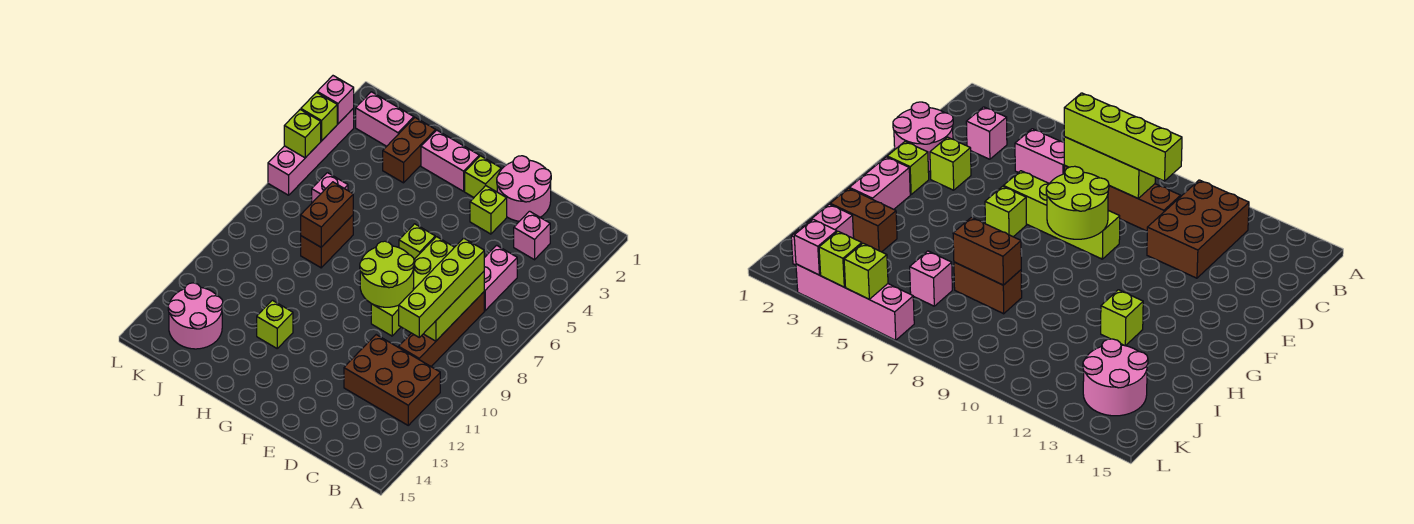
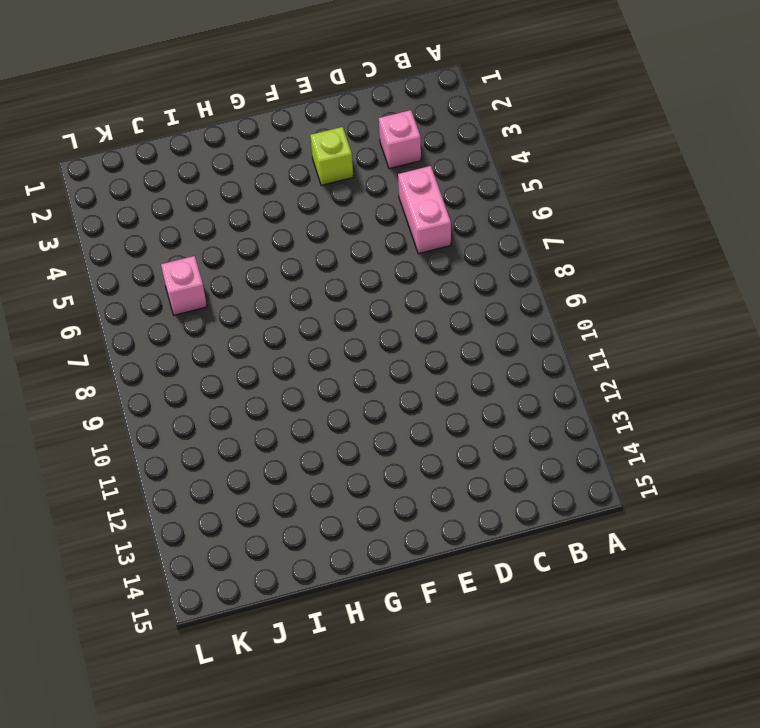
none -> brown brick B11:D12 level 1
none -> brown brick C7:C10 level 1
none -> pink round brick D1:E2 level 1

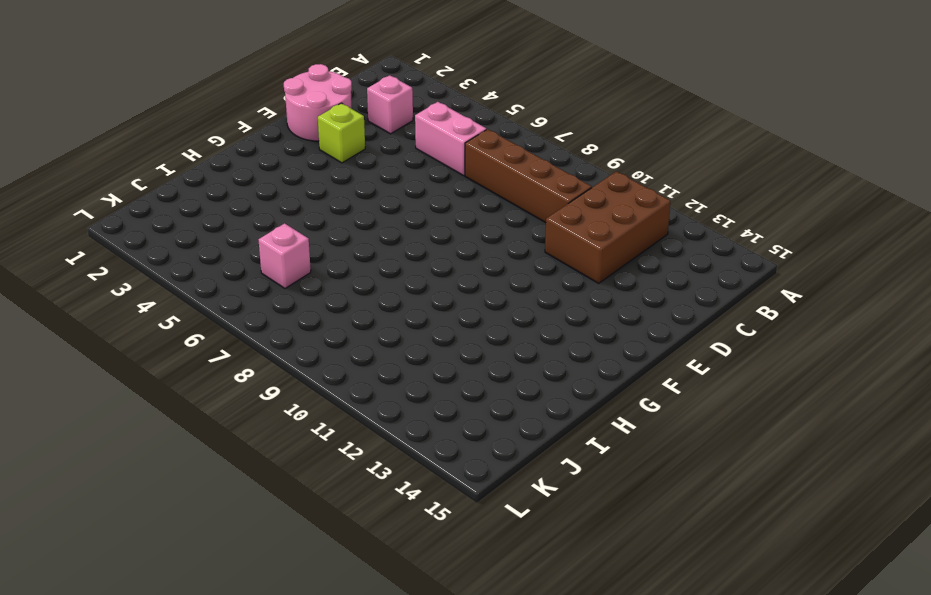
none -> lime brick E6:E9 level 1
none -> lime brick F2 level 1
none -> lime brick F6 level 1

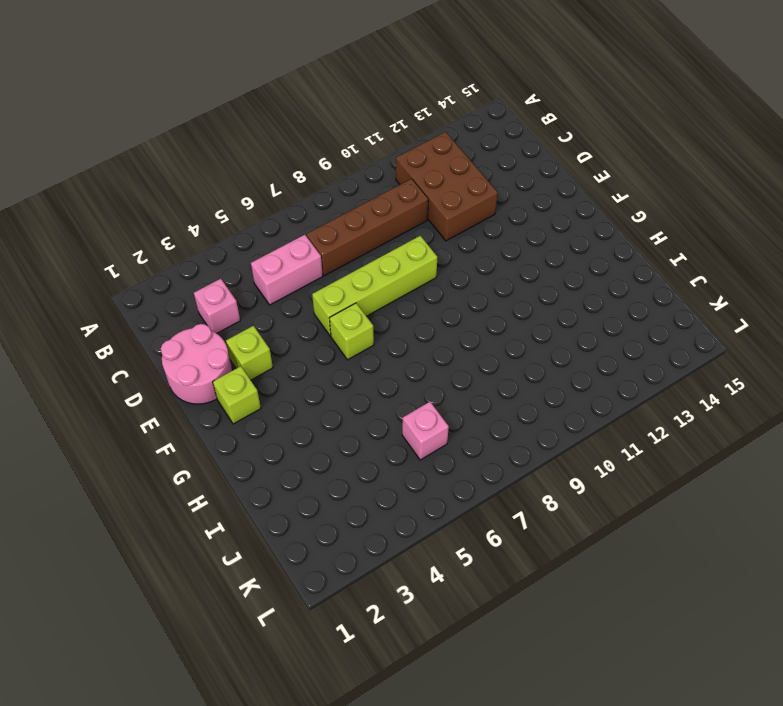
none -> pink brick G2:H2 level 1
none -> lime brick H12 level 1
none -> brown brick I2:I3 level 1

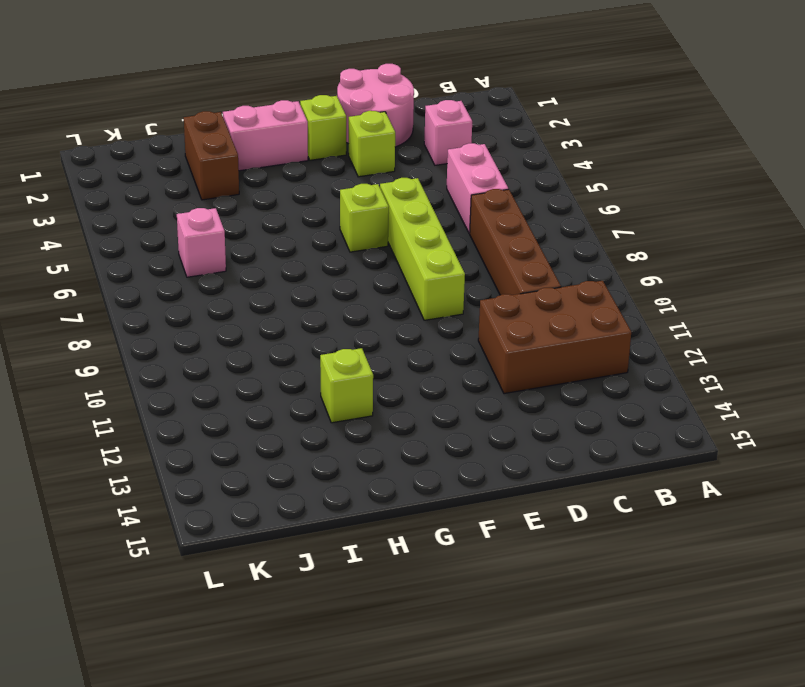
none -> brown brick I7:I8 level 1
none -> pink brick J2:K2 level 1
none -> pink round brick J13:K14 level 1

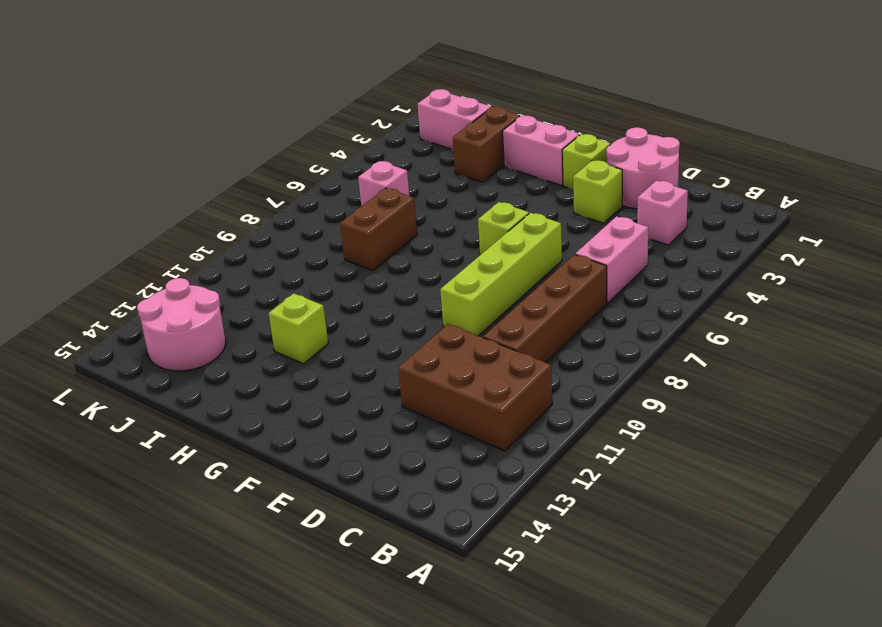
none -> pink brick L3:L6 level 1
none -> lime brick C7:C9 level 2
none -> lime round brick E8:F9 level 2

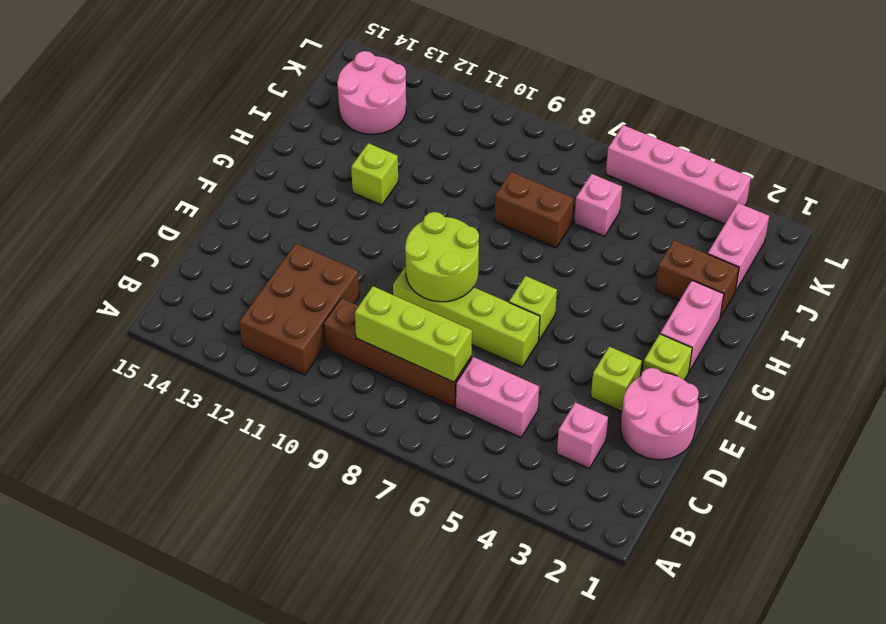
none -> brown brick I7:I8 level 2
none -> pink brick L3 level 2
none -> lime brick L4 level 2

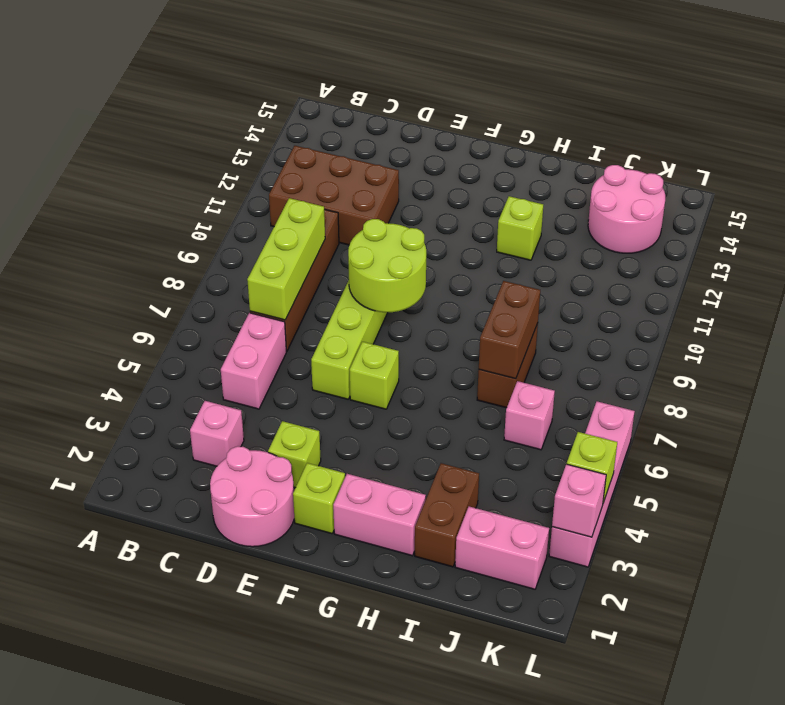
none -> lime brick L5 level 2
none -> lime brick C7:C10 level 3

